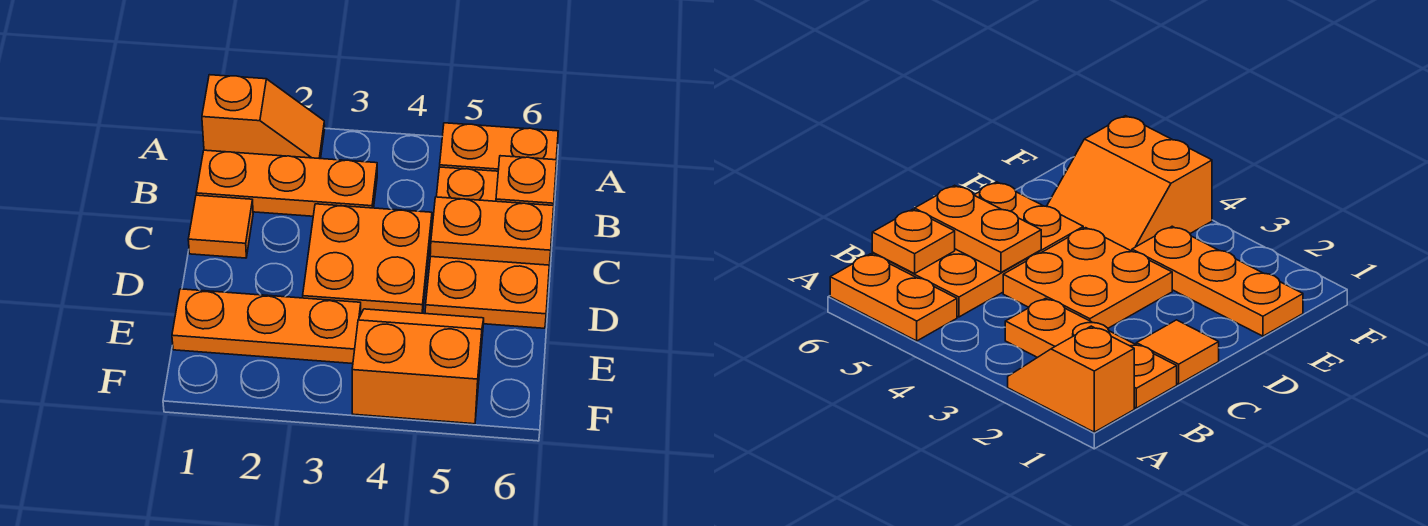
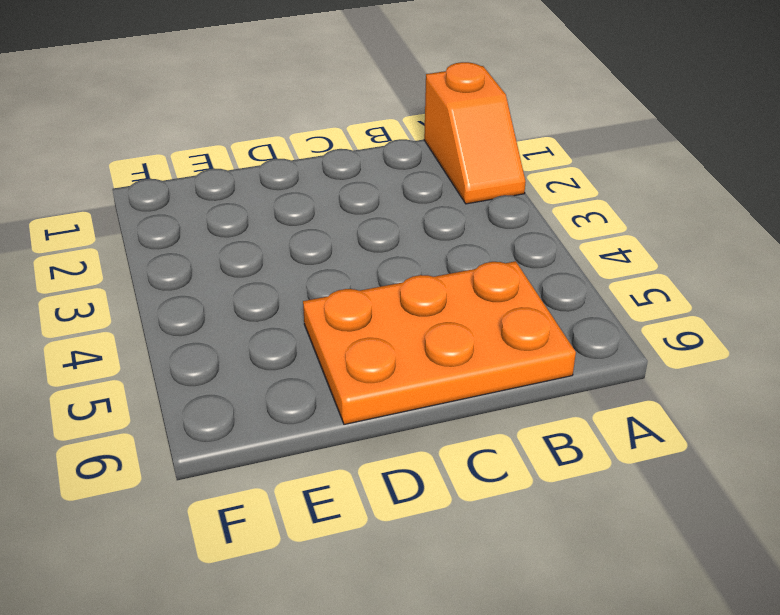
none -> orange plate A5:A6 level 1
none -> orange plate B1:B3 level 1

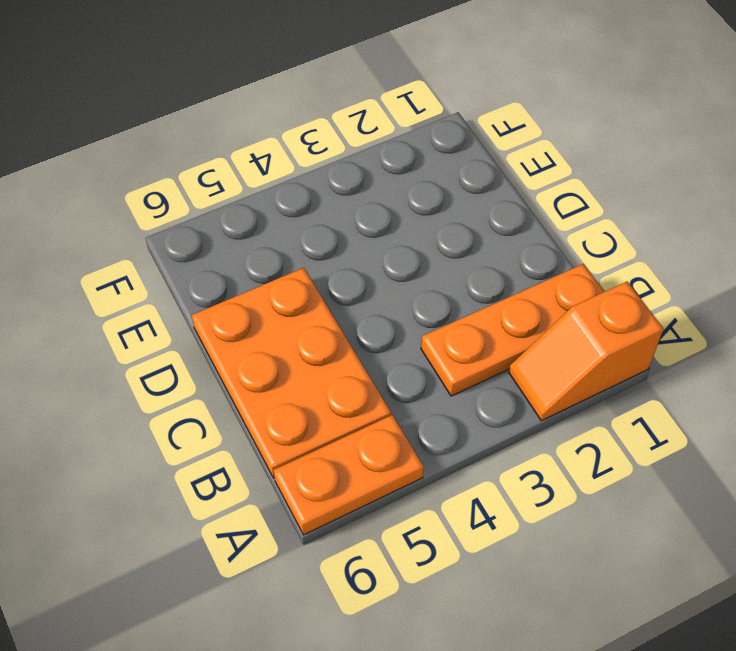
none -> orange tile C1 level 1
none -> orange plate C3:D4 level 1

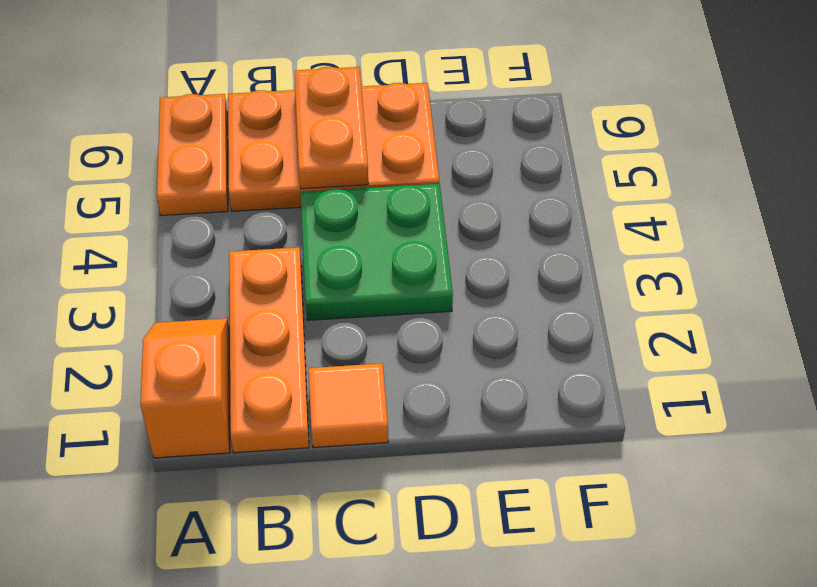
green plate C3:D4 level 1 -> orange plate C3:D4 level 1
none -> orange plate E1:E3 level 1
none -> orange slope E4:F5 level 1 top F

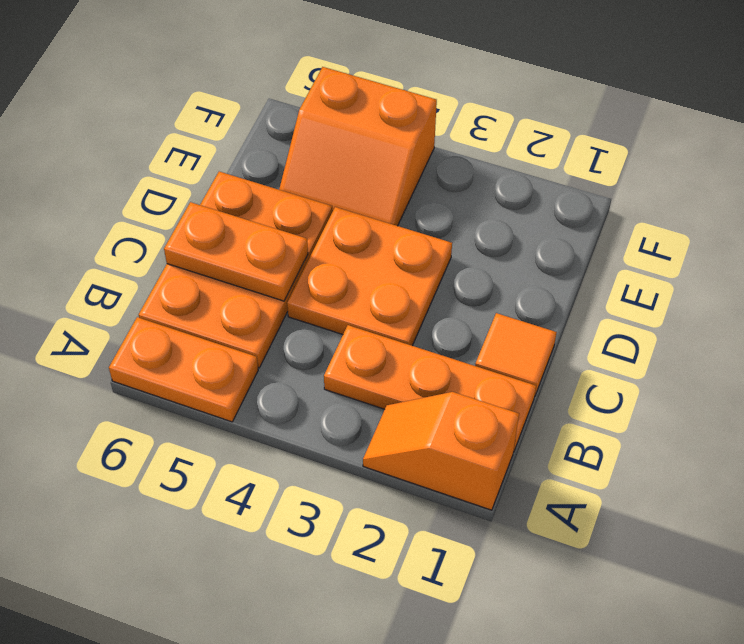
none -> orange plate E1:E3 level 1
none -> orange plate B6 level 2

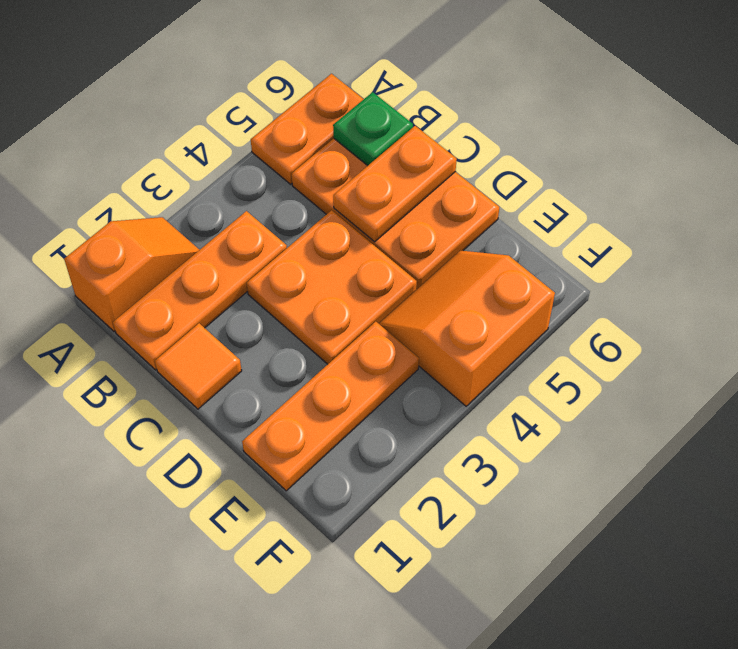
green plate B6 level 2 -> orange plate B6 level 2

